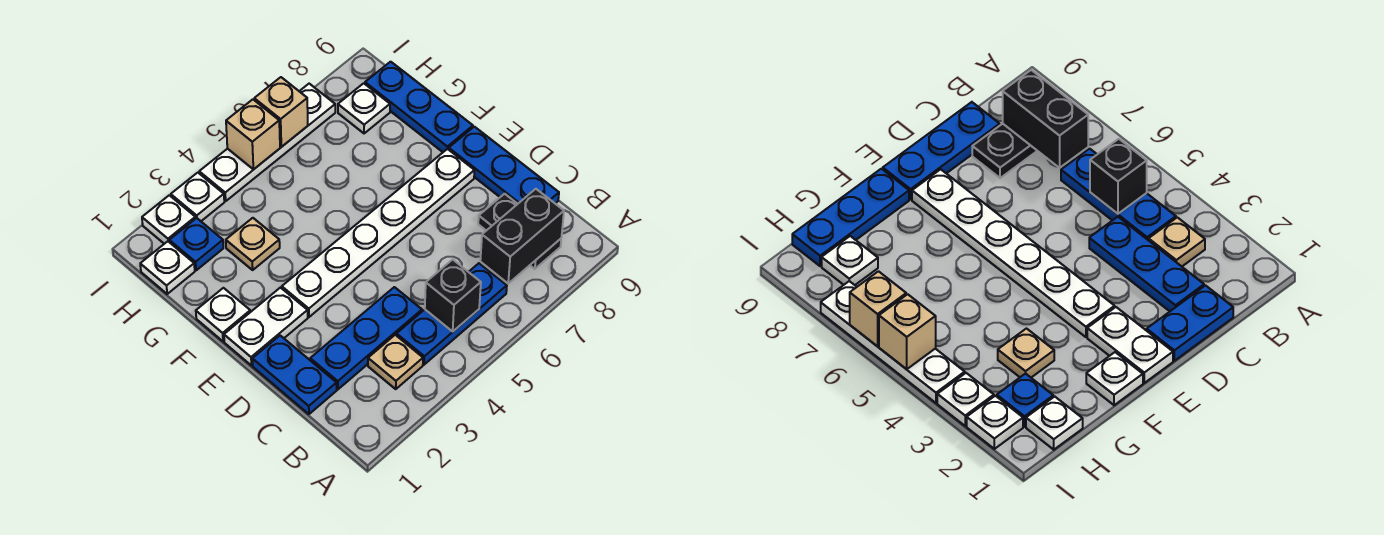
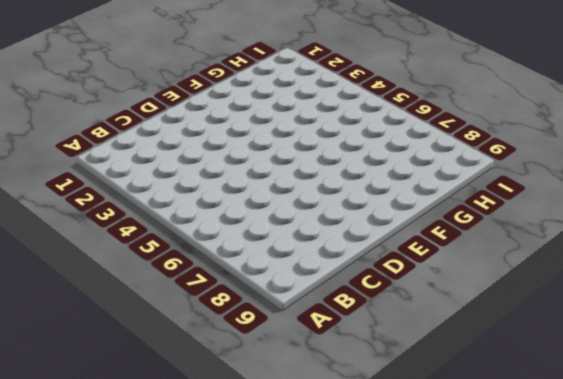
none -> tan plate B3 level 1
none -> blue plate B4:B6 level 1
none -> black plate B8:C8 level 1

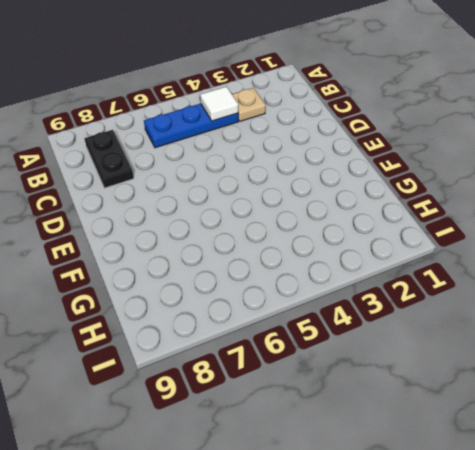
white tile B4 level 2 -> none
none -> blue plate C1:D1 level 1
none -> blue plate C2:C4 level 1
none -> blue plate C9:E9 level 1

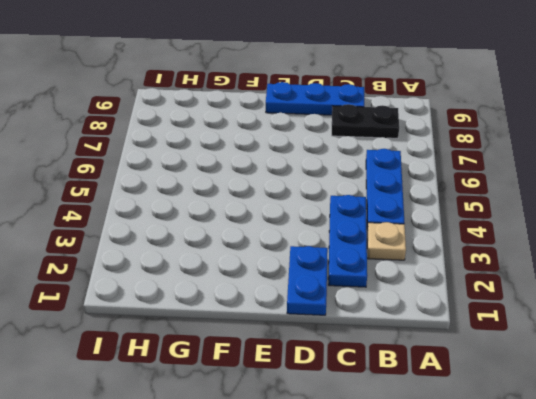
blue plate D1:D2 level 1 -> blue plate C1:D1 level 1
none -> white plate E1:E2 level 1
none -> white plate E3:E8 level 1
none -> white plate F1 level 1

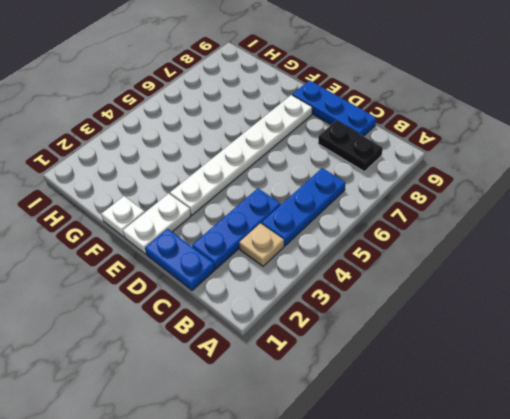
none -> blue plate F9:H9 level 1
none -> tan plate G3 level 1
none -> white plate H1 level 1

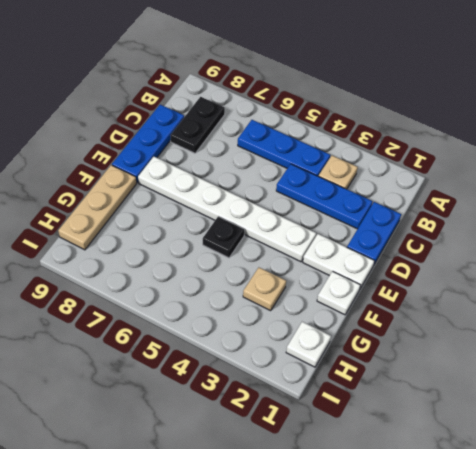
black plate F5 level 1 -> none
tan plate F9:H9 level 1 -> blue plate F9:H9 level 1
none -> blue plate H2 level 1
none -> white plate H8 level 1
none -> white plate I2 level 1

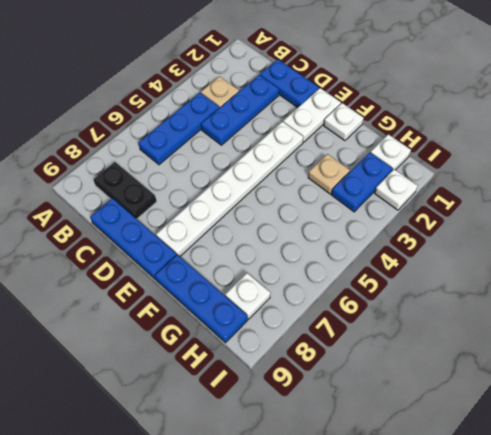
blue plate H2:H3 level 1 -> blue plate H2 level 1
none -> white plate I3 level 1
none -> white plate I4:I7 level 1
none -> black brick B5 level 2

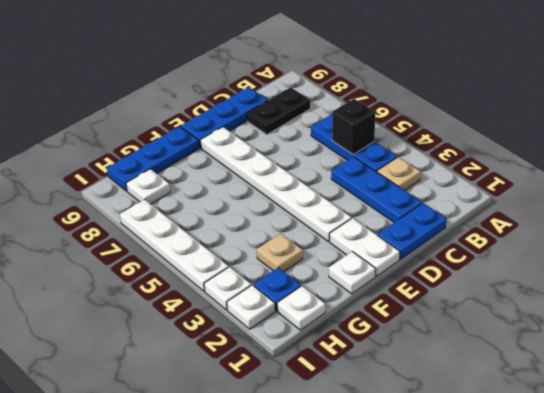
none -> black brick B7:B8 level 2
none -> tan brick I5 level 2
none -> tan brick I6 level 2

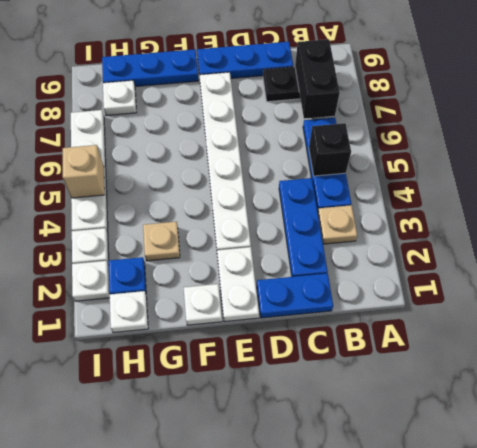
none -> tan brick I6 level 2

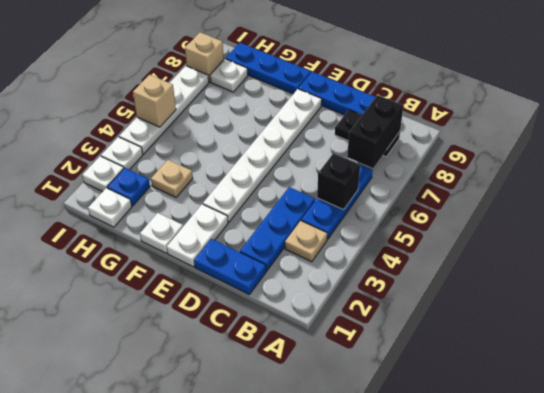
tan brick I8 level 1 -> tan brick I6 level 2

